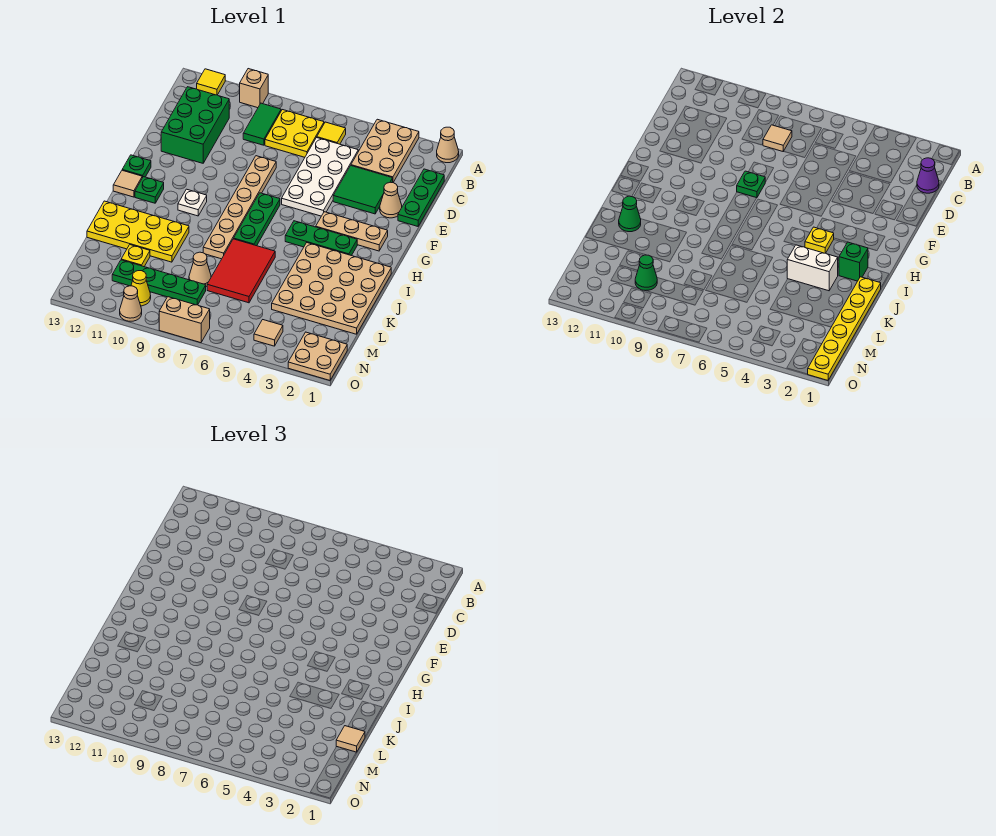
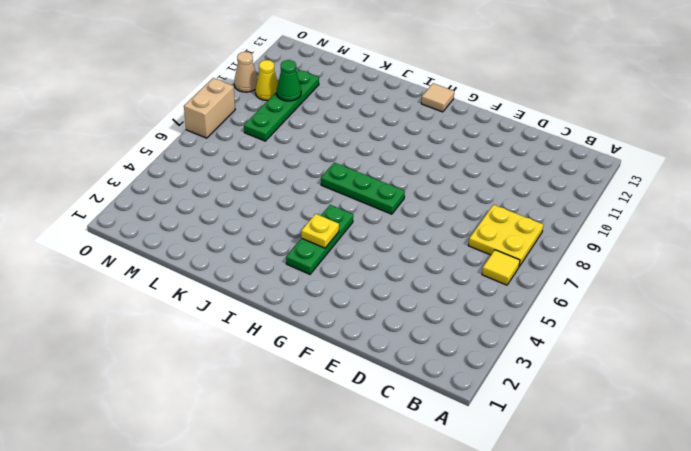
none -> tan cone A1 level 1
none -> tan plate A3:C4 level 1
none -> tan brick A10 level 1
none -> yellow tile A12 level 1

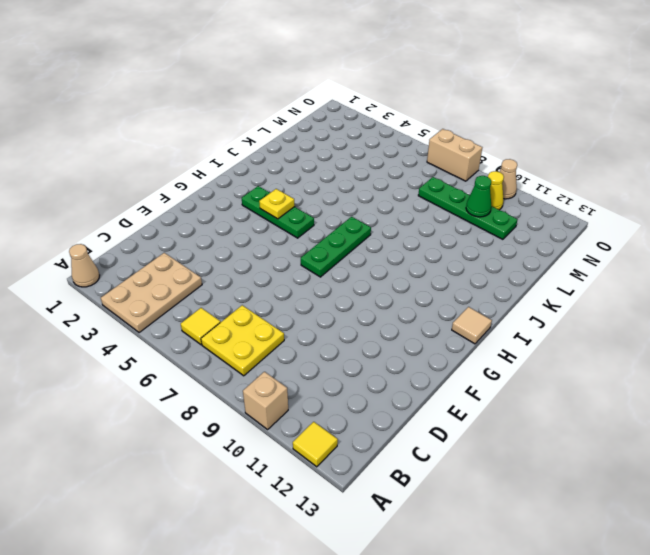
none -> green tile B9:C9 level 1
none -> green plate C1:E1 level 1
none -> white plate C5:F6 level 1
none -> green brick C11:E12 level 1

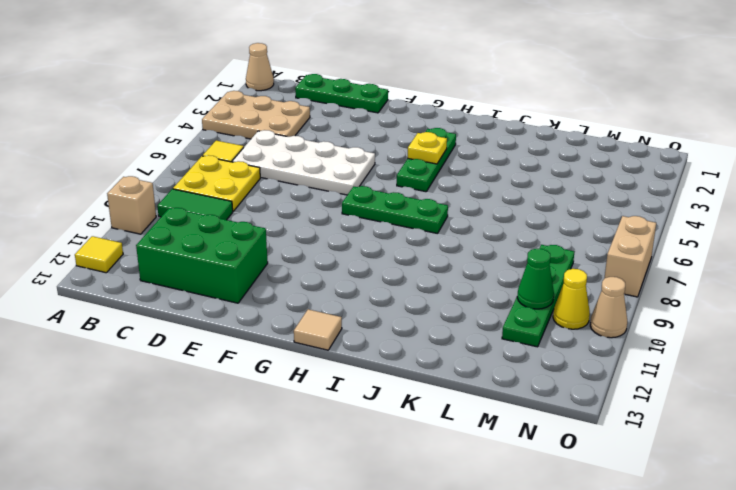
none -> green tile D3:E4 level 1
none -> tan cone E2 level 1
none -> tan plate E8:J8 level 1
none -> tan plate G2:G4 level 1

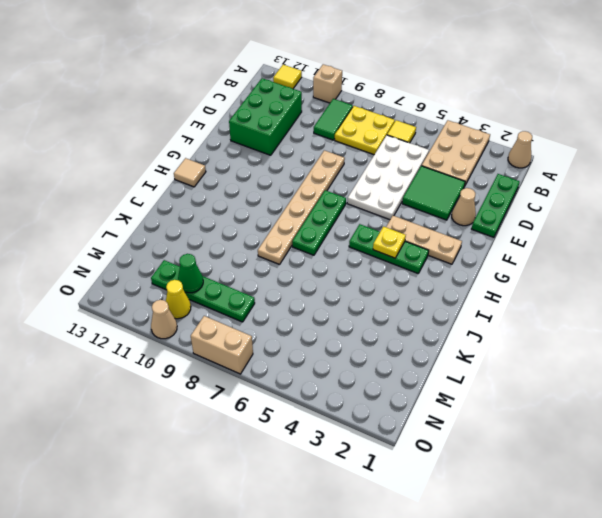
none -> green plate G13 level 1
none -> white plate H10 level 1
none -> green plate H12 level 1
none -> tan plate I1:L4 level 1

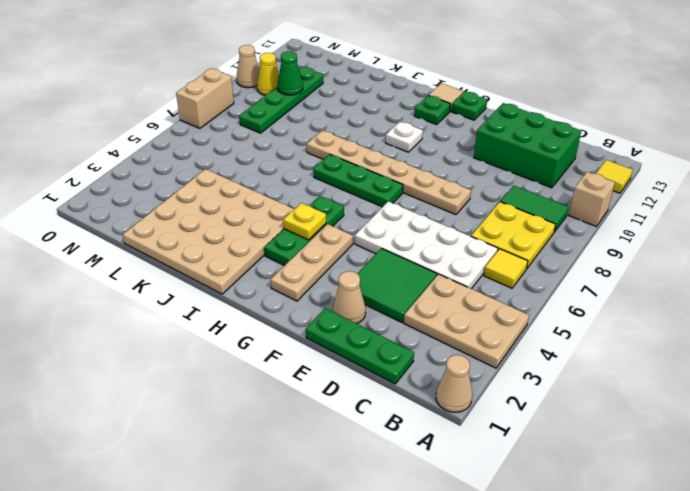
none -> red tile J6:L7 level 1
none -> yellow plate J10:K13 level 1
none -> tan cone L8 level 1
none -> yellow plate L11 level 1

